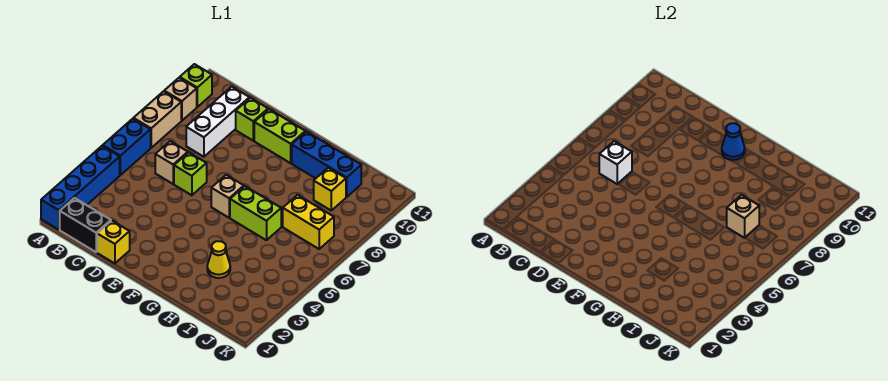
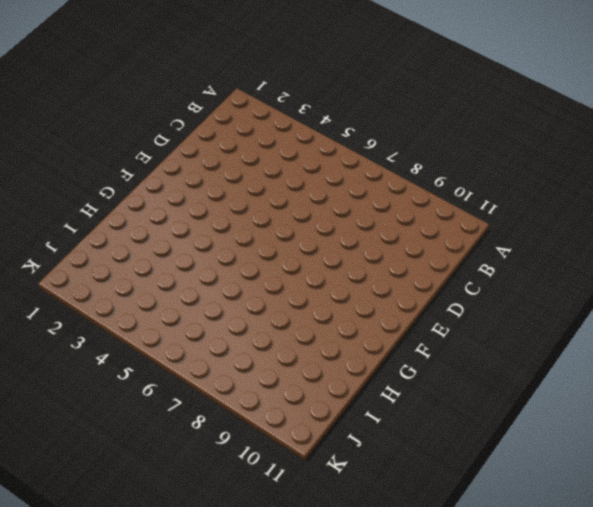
none -> blue brick A1:A4 level 1
none -> blue brick A5:A6 level 1
none -> tan brick A7:A8 level 1

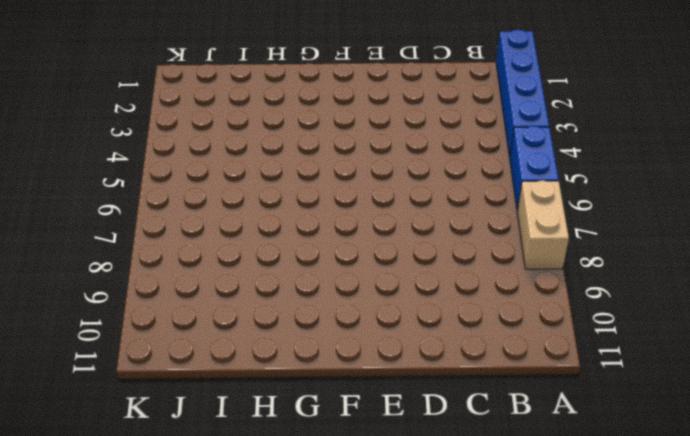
none -> tan brick A9 level 1
none -> lime brick A10 level 1
none -> black brick B1:C1 level 1

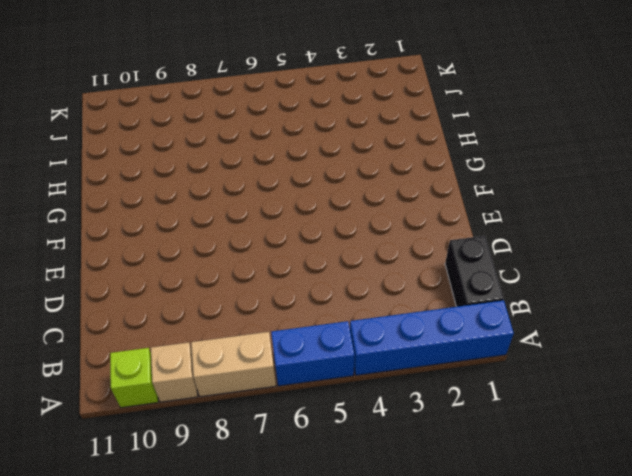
none -> tan brick C6 level 1
none -> white brick C8:C10 level 1
none -> yellow brick D1 level 1

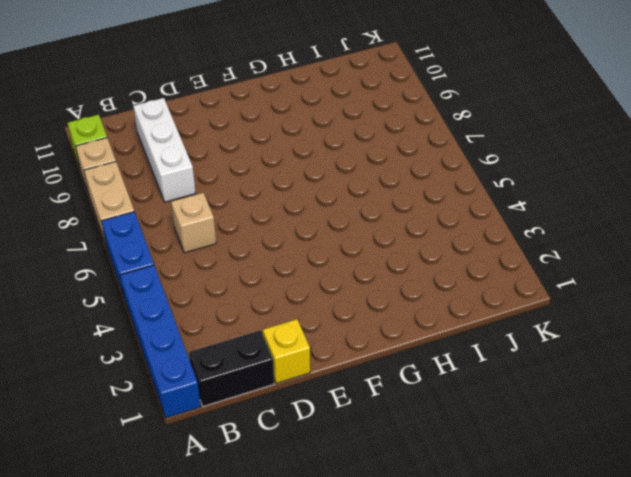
none -> lime brick D6 level 1
none -> lime brick D10 level 1
none -> lime brick E10:F10 level 1

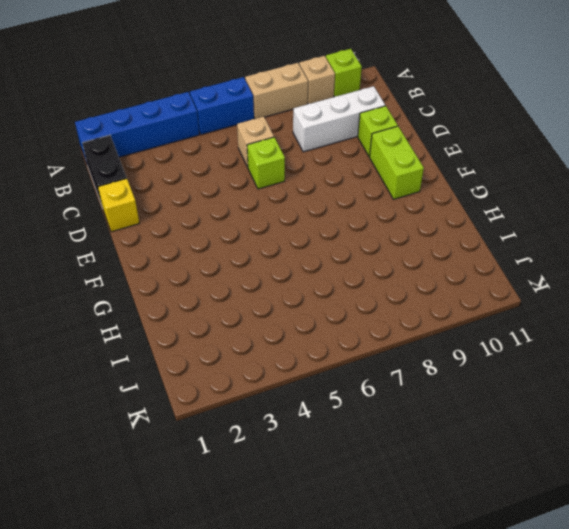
none -> tan brick F6 level 1
none -> lime brick G6:H6 level 1
none -> blue brick G10:I10 level 1

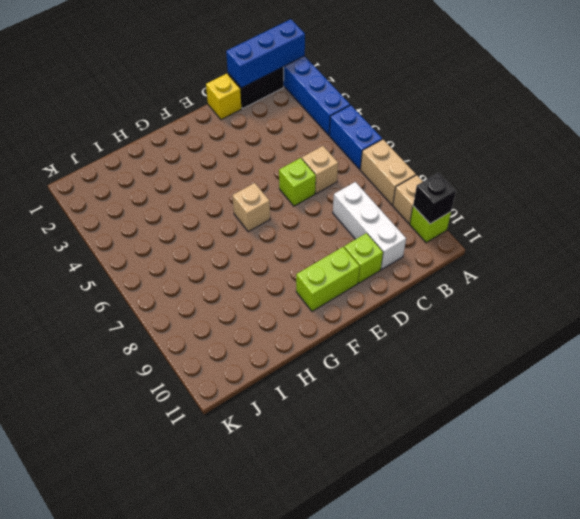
blue brick A1:C1 level 2 -> blue brick G10:I10 level 1
black brick A10 level 2 -> none
none -> lime brick G6:H6 level 1
none -> yellow cone H3 level 1
none -> yellow brick I7:J7 level 1

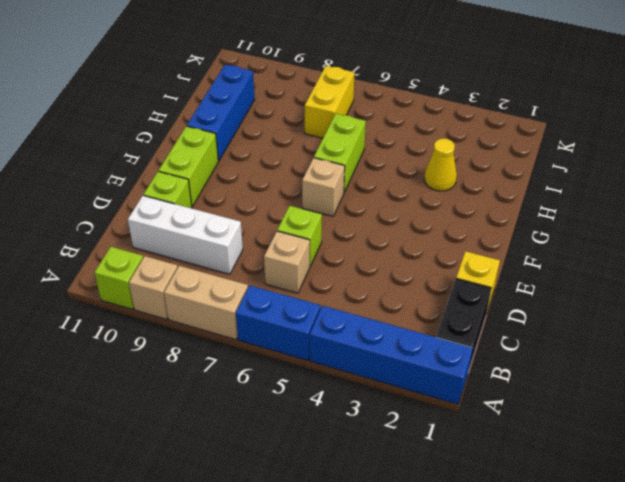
none -> yellow brick I9 level 1
none -> white brick C6 level 2
none -> blue cone F10 level 2

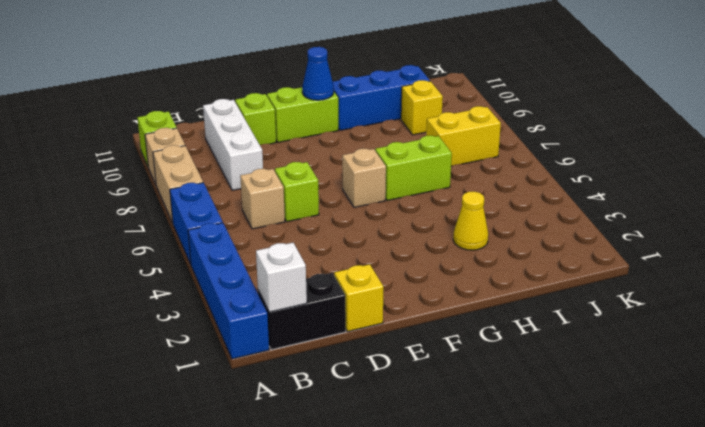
white brick B1 level 2 -> white brick C6 level 2
none -> tan brick I7 level 2

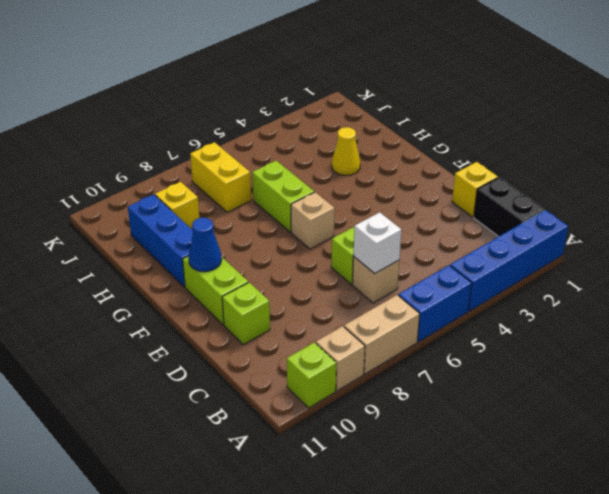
none -> white brick C8:C10 level 1
none -> tan brick I7 level 2

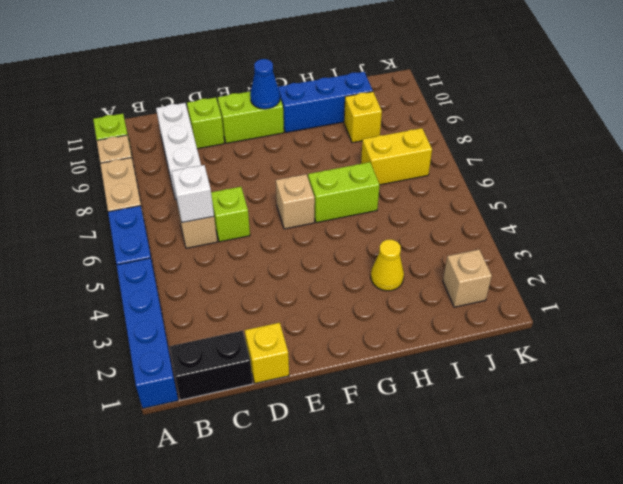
tan brick J2 level 1 -> tan brick I7 level 2

